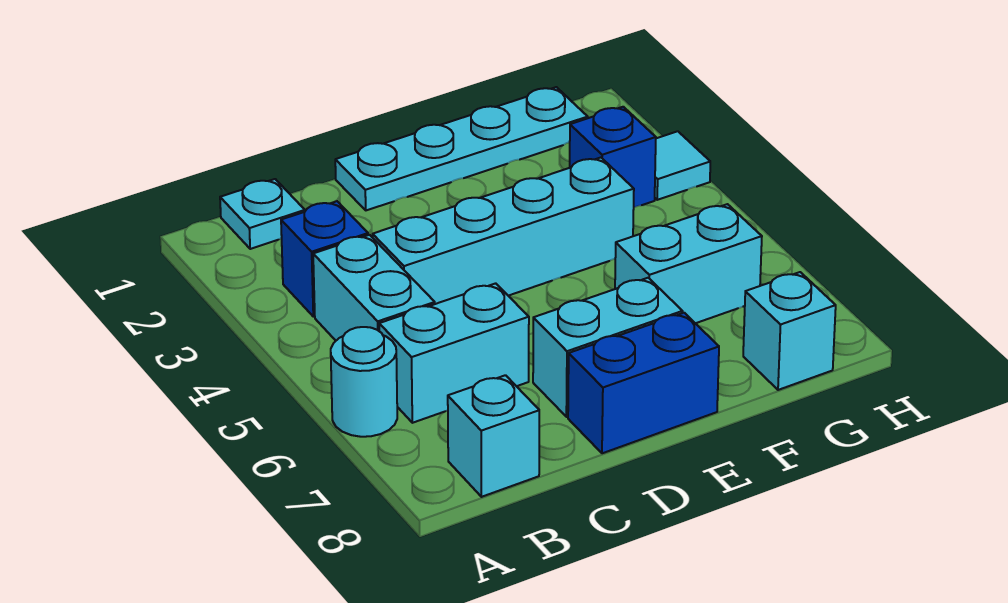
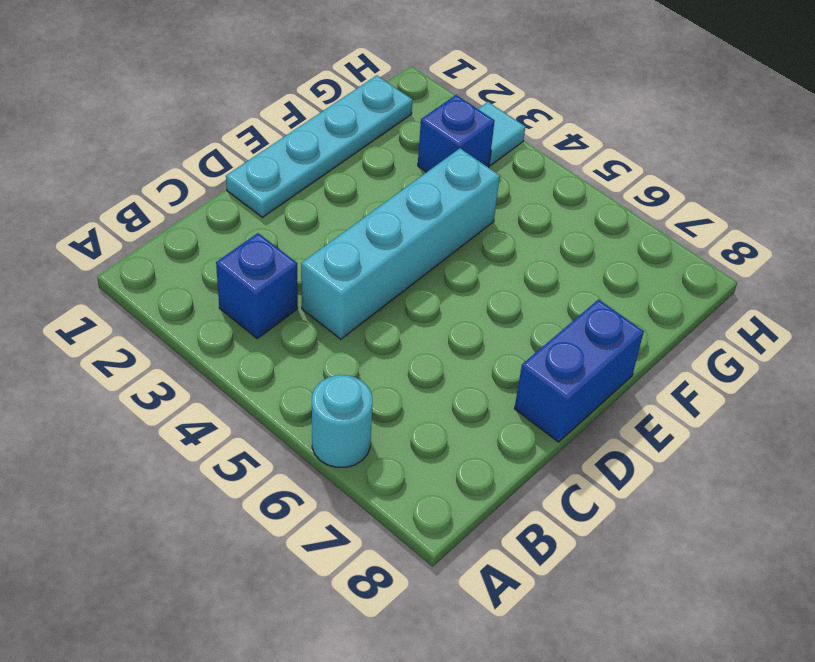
none -> cyan plate B1 level 1
none -> cyan brick B4:B5 level 1
none -> cyan brick B6:C6 level 1

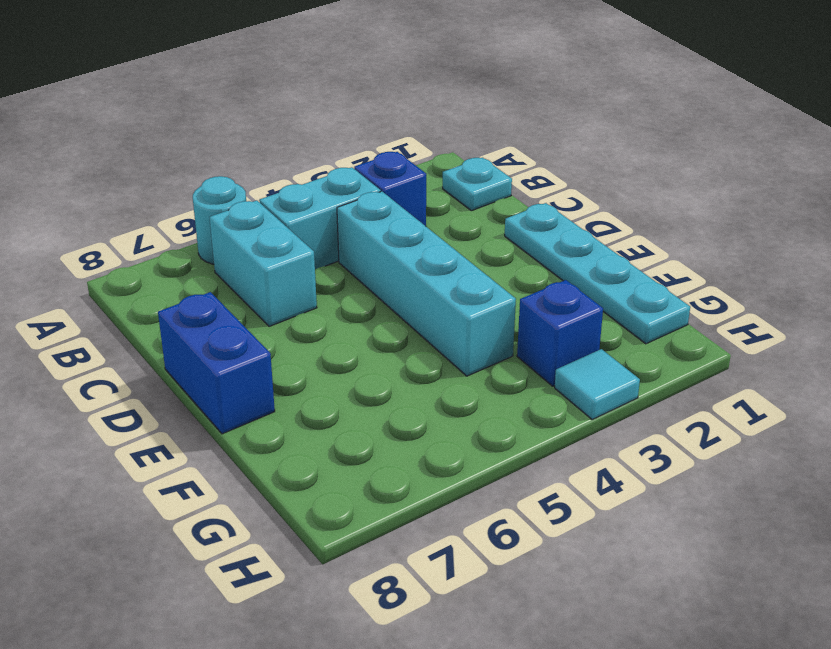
none -> cyan brick B8 level 1
none -> cyan brick D7:E7 level 1
none -> cyan brick F6:G6 level 1

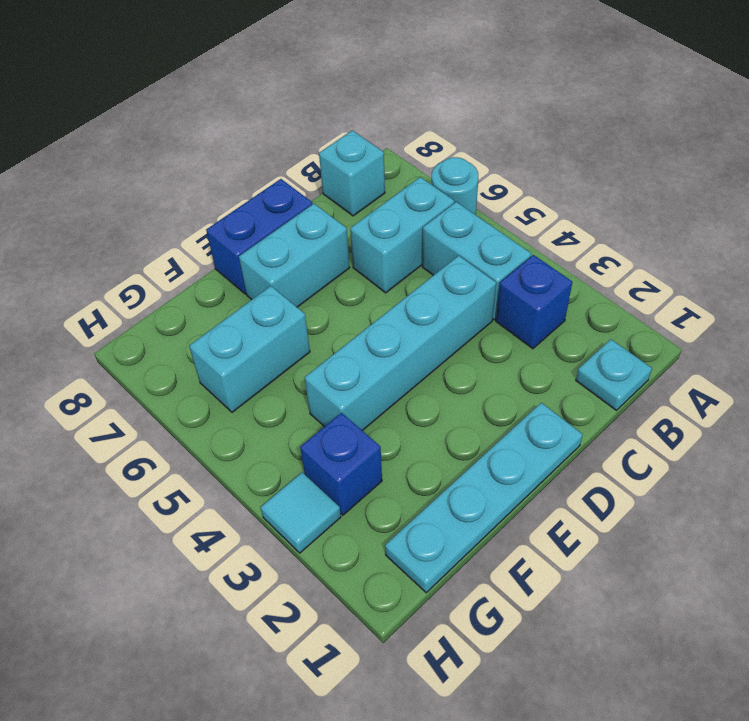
none -> cyan brick G8 level 1

